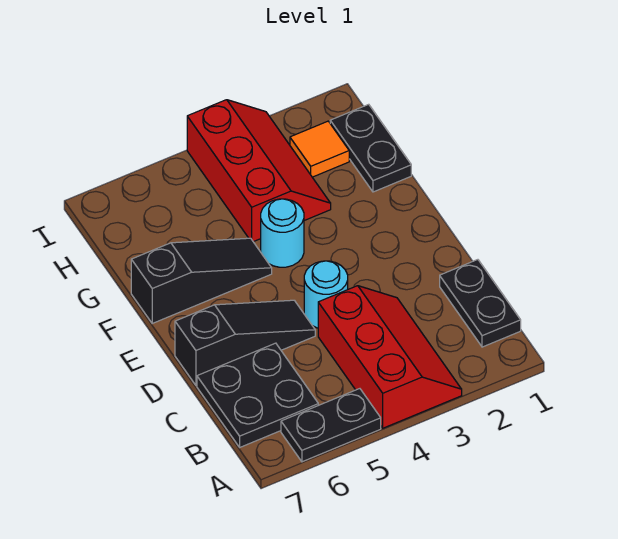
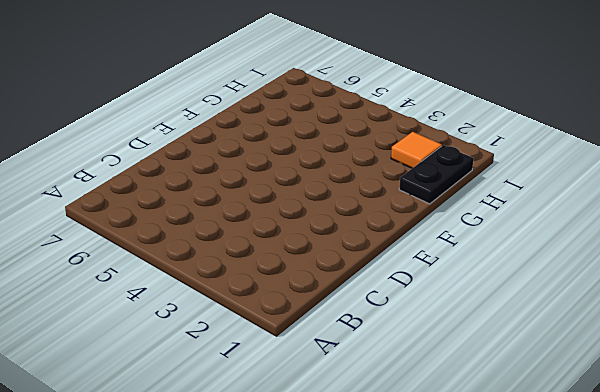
none -> red slope A3:C4 level 1 top 4
none -> black plate A5:A6 level 1

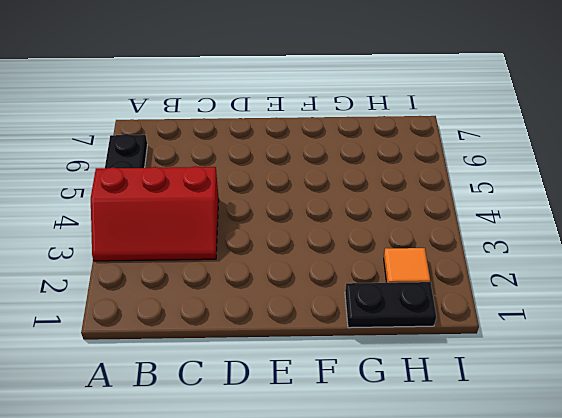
none -> black plate B1:C1 level 1
none -> black plate B6:C7 level 1

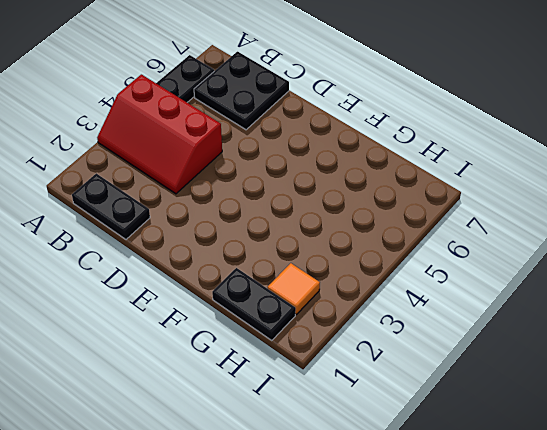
none -> cyan round brick D4 level 1
none -> black slope D5:D7 level 1 top 7

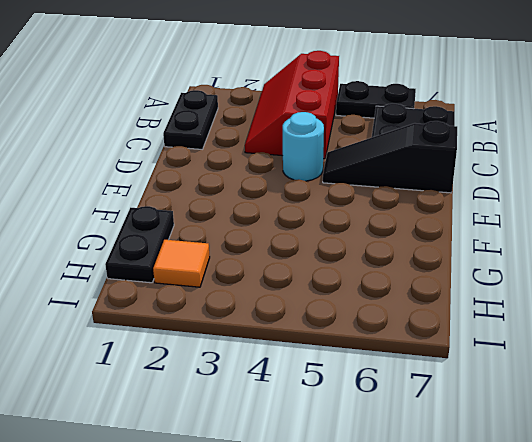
none -> cyan round brick F4 level 1
none -> black slope F5:F7 level 1 top 7

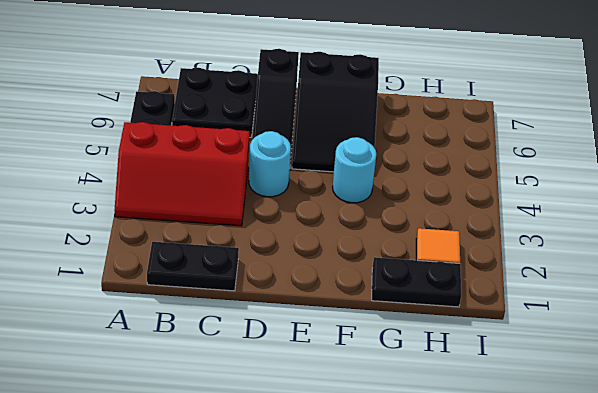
black slope E5:F7 level 1 top 7 -> black slope F5:F7 level 1 top 7
none -> red slope G3:I4 level 1 top 4

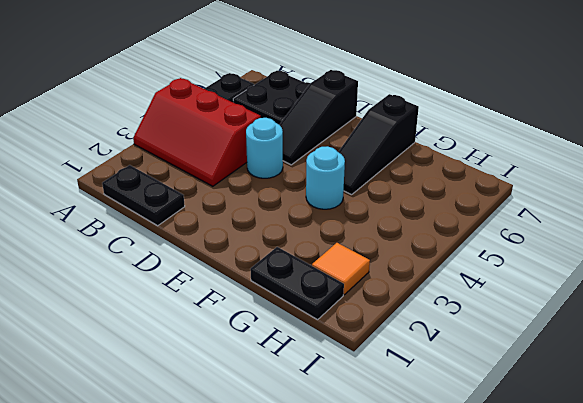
none -> red slope G3:I4 level 1 top 4

